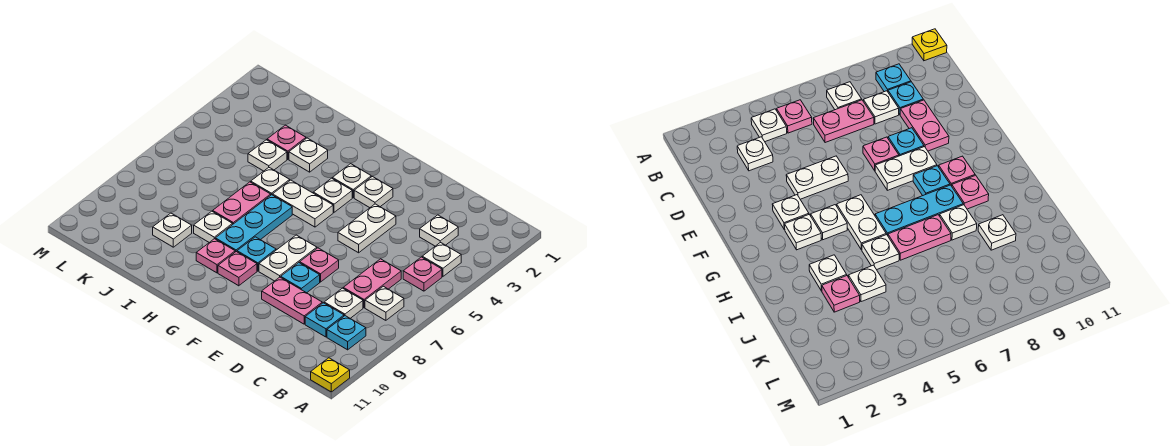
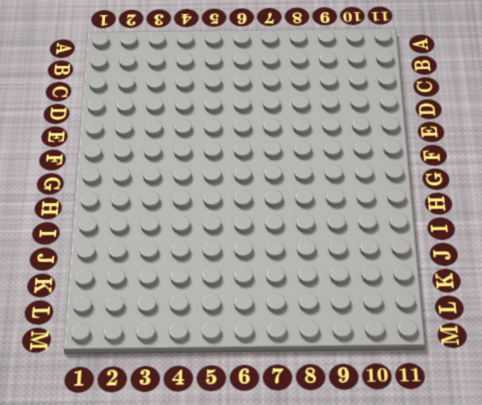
none -> yellow plate A11 level 1
none -> white plate B4 level 1
none -> pink plate B5 level 1

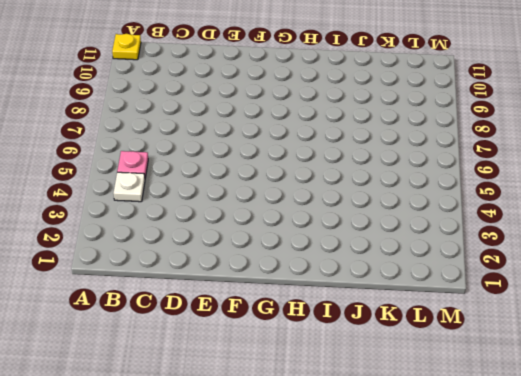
none -> white plate B7 level 1
none -> cyan plate B9 level 1
none -> white plate C3 level 1

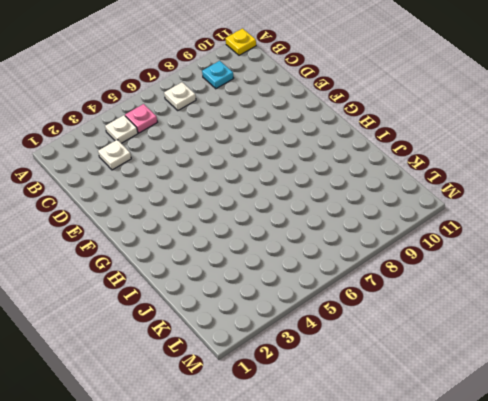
none -> pink plate C6:C7 level 1
none -> white plate C8 level 1
none -> cyan plate C9 level 1

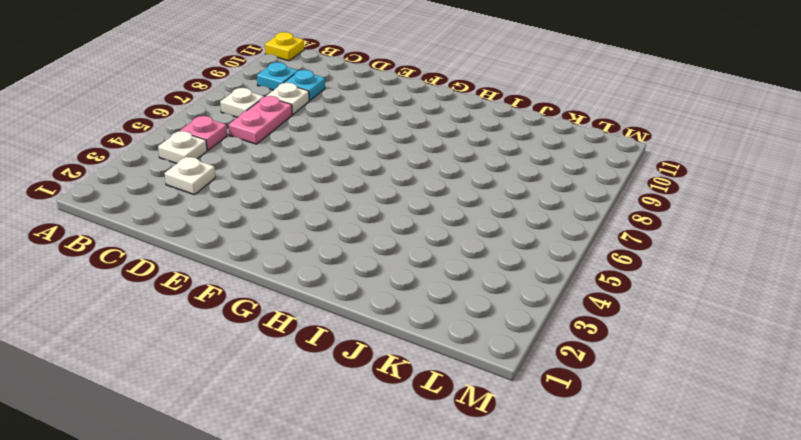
none -> pink plate D9:E9 level 1
none -> white plate E4:E5 level 1
none -> pink plate E7 level 1

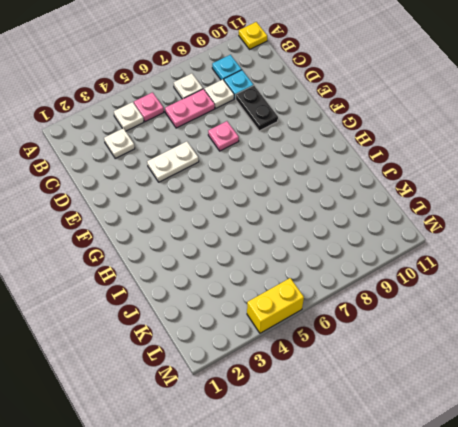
black plate D9:E9 level 1 -> pink plate D9:E9 level 1
yellow brick M4:M5 level 1 -> none
none -> cyan plate E8 level 1
none -> white plate F3 level 1
none -> white plate F7:F8 level 1

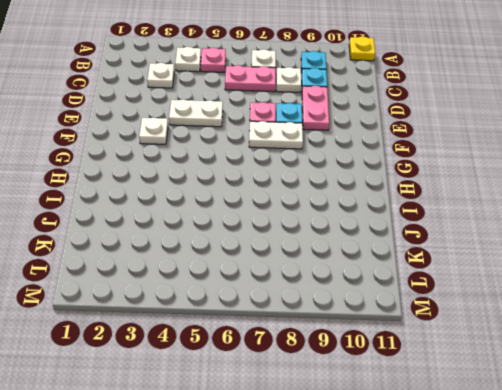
none -> white plate G3 level 1
none -> white plate G4 level 1
none -> white plate G5:H5 level 1

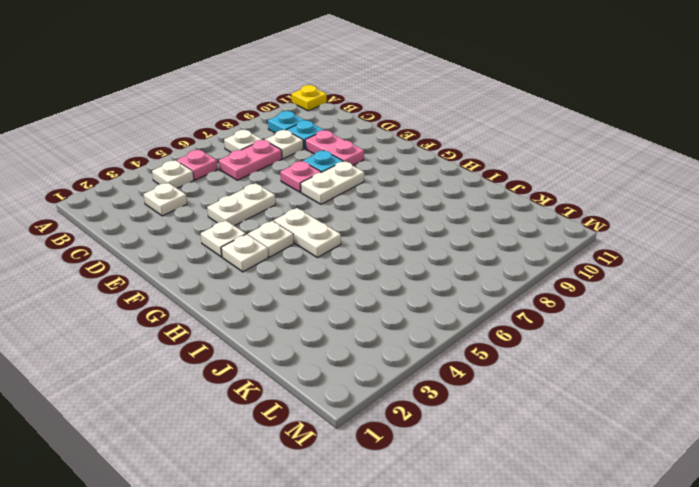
none -> cyan plate G8 level 1
none -> pink plate G9 level 1
none -> cyan plate H6:H8 level 1

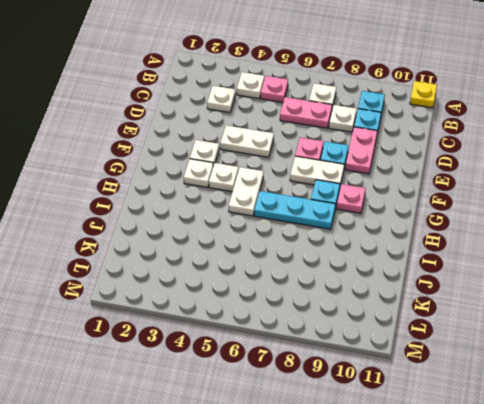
none -> pink plate H9 level 1
none -> white plate I3 level 1
none -> white plate I5 level 1

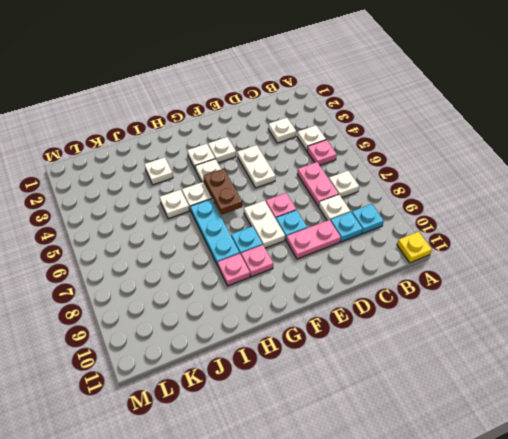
brown plate G5:G6 level 2 -> none
none -> pink plate I6:I7 level 1
none -> white plate I8 level 1
none -> pink plate J3 level 1

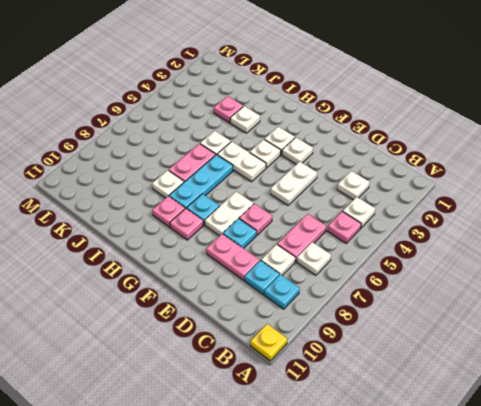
none -> white plate J4 level 1
none -> white plate J9 level 1

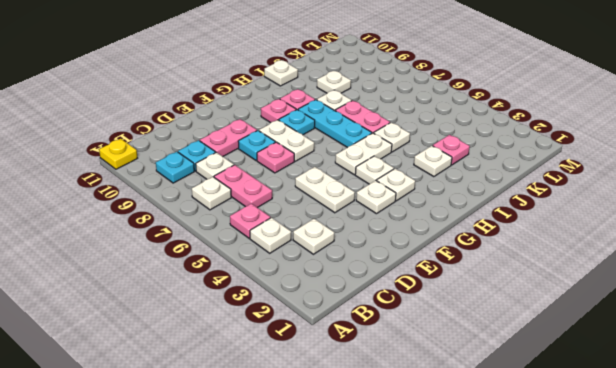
white plate I11 level 1 -> white plate J4 level 1

